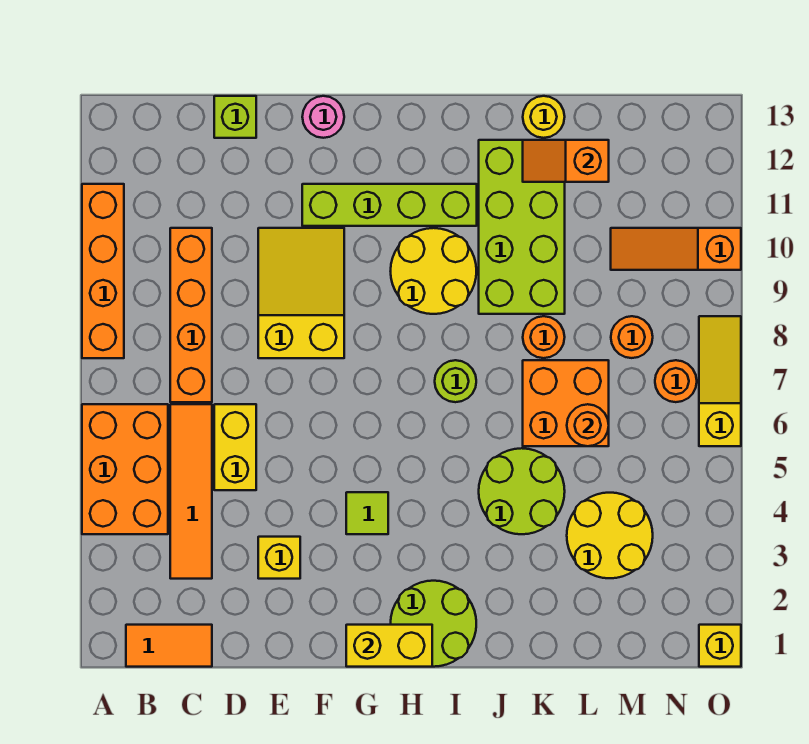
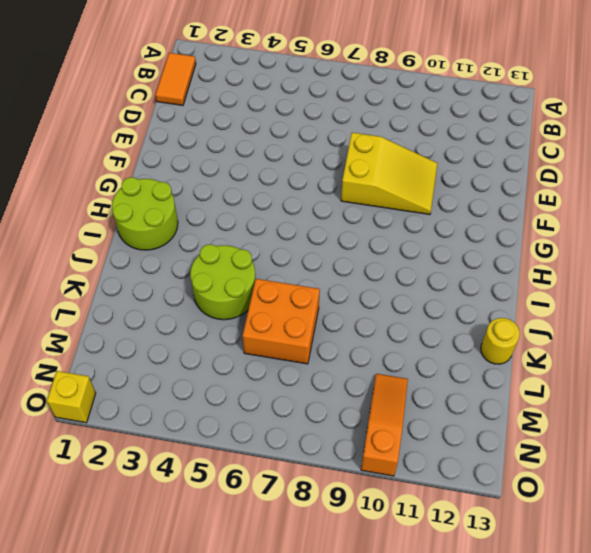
none -> orange brick A4:B6 level 1
none -> orange brick A8:A11 level 1
none -> orange tile C3:C6 level 1

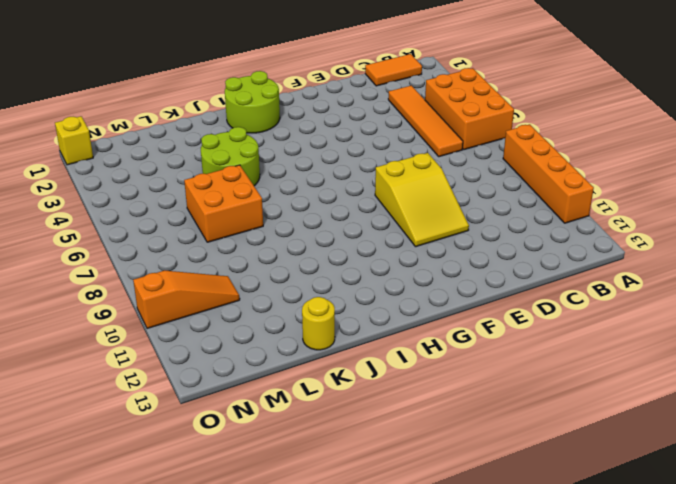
none -> orange brick C7:C10 level 1
none -> yellow brick D5:D6 level 1
none -> lime brick D13 level 1

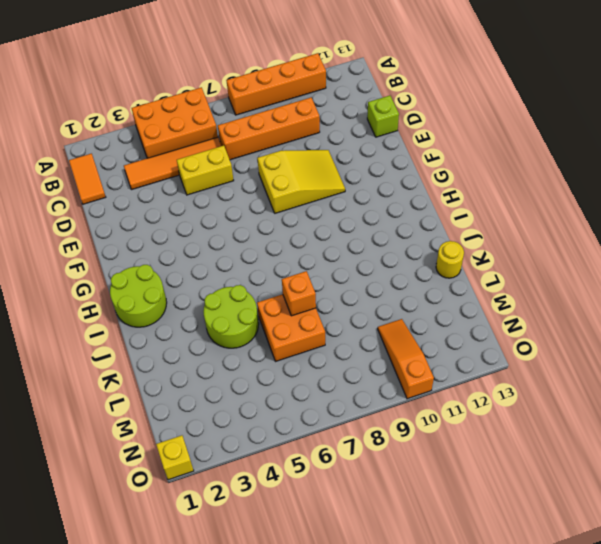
orange brick K7 level 2 -> none
none -> yellow brick E3 level 1
none -> lime brick F11:I11 level 1
none -> pink round brick F13 level 1

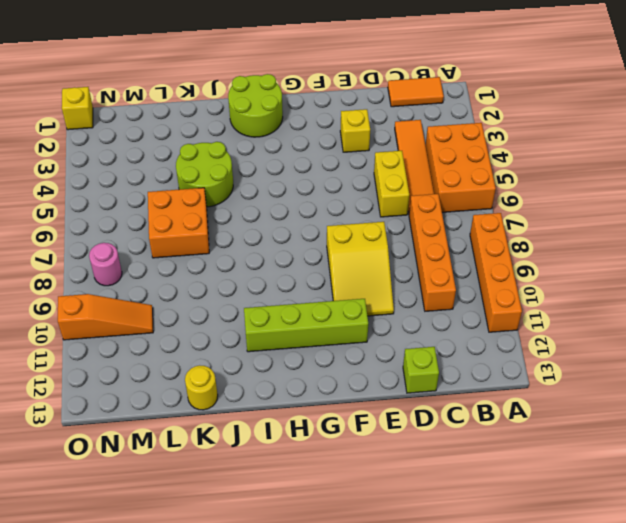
pink round brick N8 level 1 -> pink round brick F13 level 1
none -> lime tile G4 level 1
none -> yellow round brick H9:I10 level 1
none -> lime round brick I7 level 1

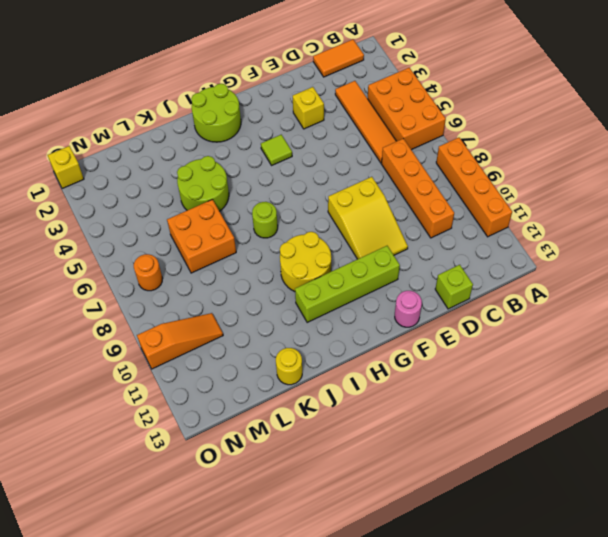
none -> yellow brick D5:D6 level 1
none -> lime brick J9:K12 level 1
none -> orange round brick K8 level 1

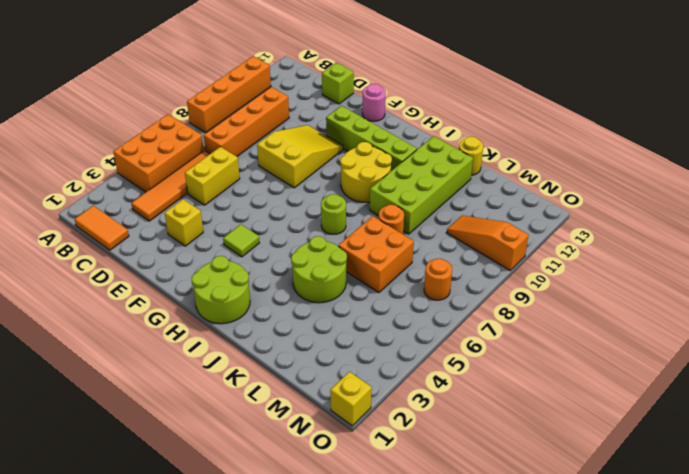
none -> yellow round brick L3:M4 level 1
none -> orange round brick M8 level 1
none -> yellow slope O6:O8 level 1 top 6

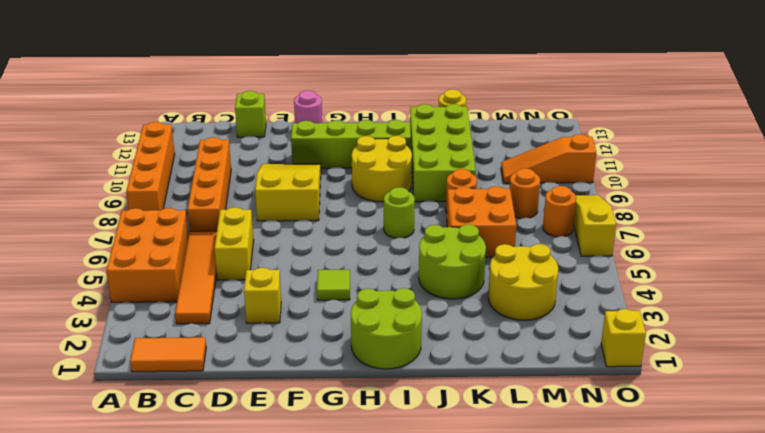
none -> yellow brick G1:H1 level 2
none -> orange slope K12:L12 level 2 top L
none -> orange round brick L6 level 2

